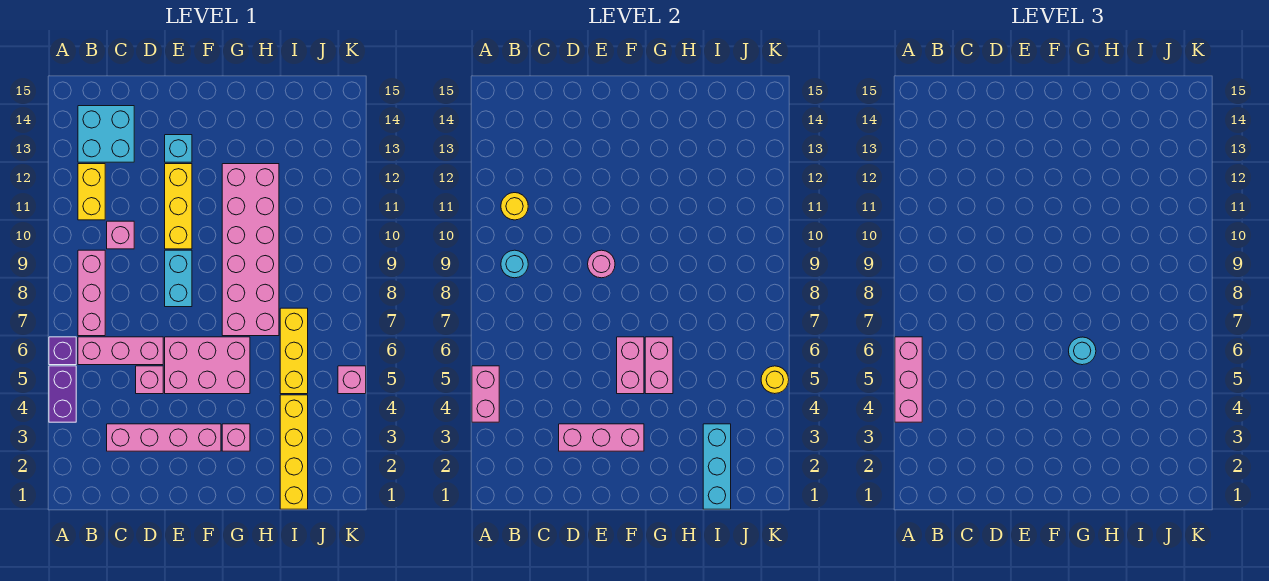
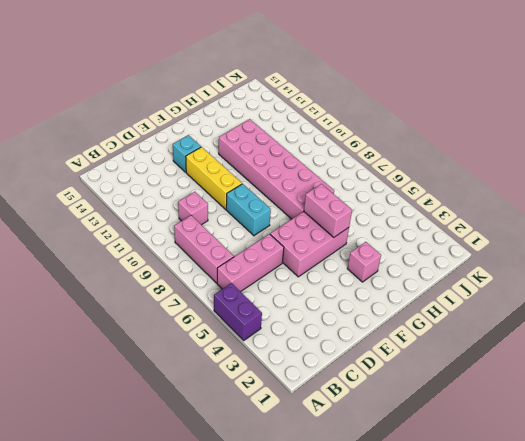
none -> purple brick A6 level 1
none -> yellow brick B11:B12 level 1
none -> cyan brick B13:C14 level 1

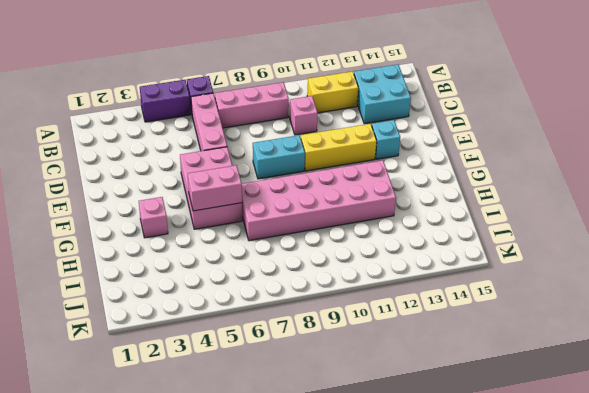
none -> pink brick C3:F3 level 1
none -> pink brick D5 level 1
none -> yellow brick I1:I4 level 1

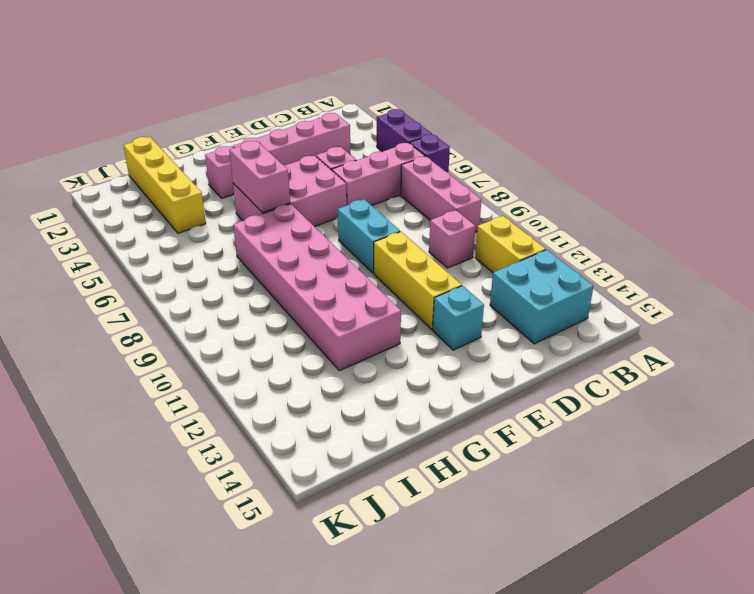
none -> yellow brick I5:I7 level 1
none -> pink brick K5 level 1
none -> pink brick A4:A5 level 2

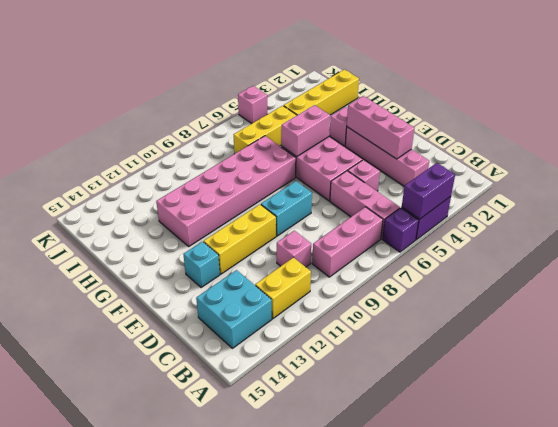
purple brick A4:A5 level 2 -> pink brick A4:A5 level 2
none -> cyan round brick B9 level 2
none -> yellow round brick B11 level 2
none -> pink round brick E9 level 2

